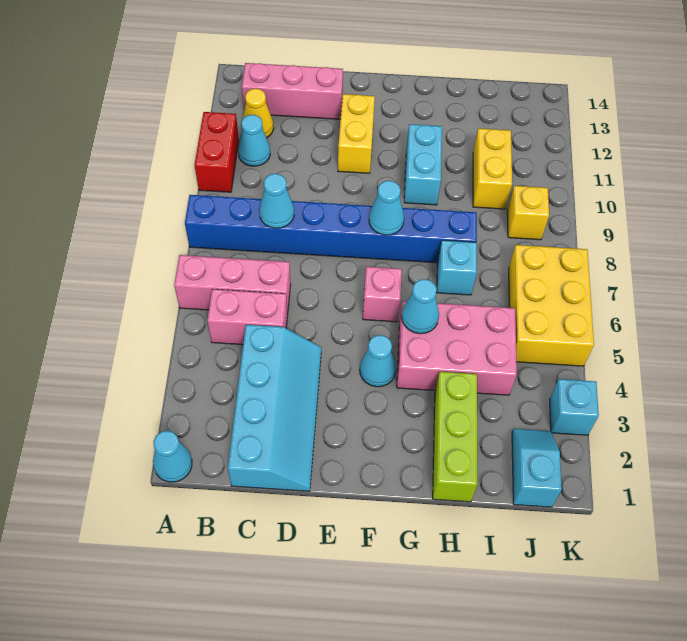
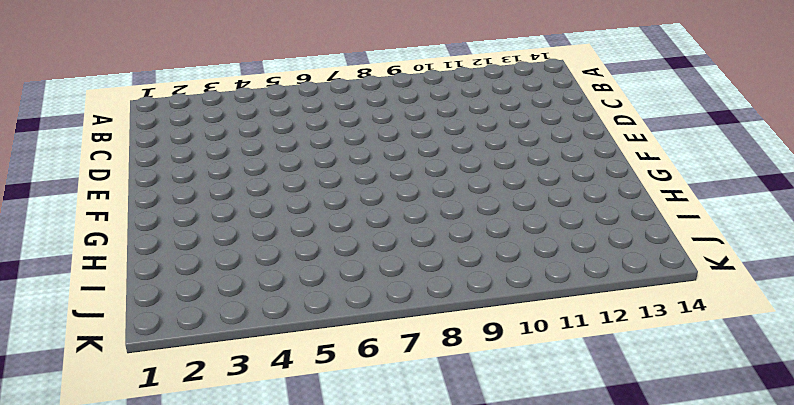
none -> cyan cone A1 level 1
none -> pink brick A6:C6 level 1
none -> blue brick A8:H8 level 1

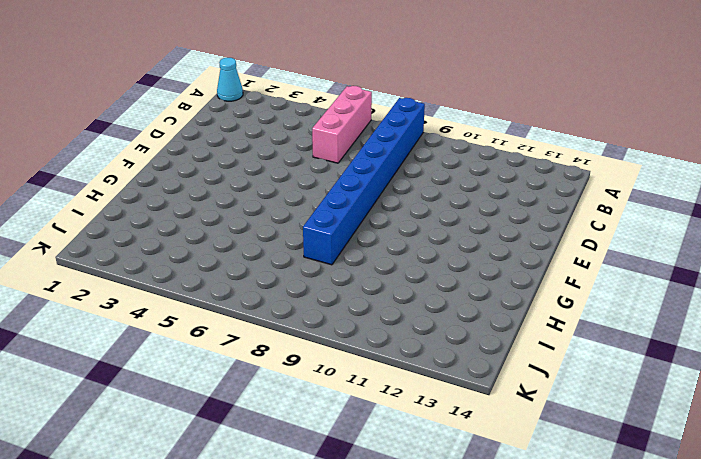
none -> red brick A10:A11 level 1
none -> pink brick B5:C5 level 1
none -> cyan cone B11 level 1

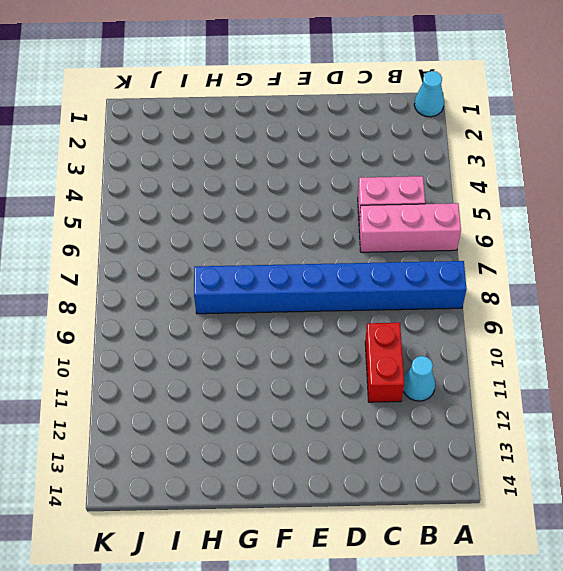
red brick C10:C11 level 1 -> red brick A10:A11 level 1
none -> yellow cone B12 level 1
none -> pink brick B13:D13 level 1
none -> cyan slope C1:D4 level 1 top C

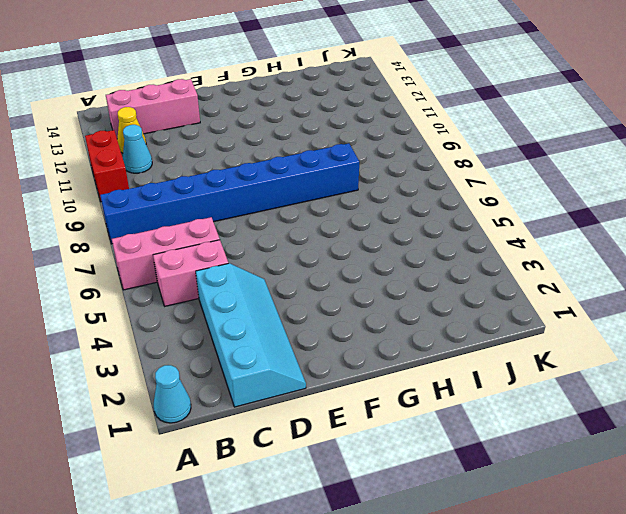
none -> yellow brick E11:E12 level 1
none -> cyan cone F4 level 1
none -> pink brick F6 level 1

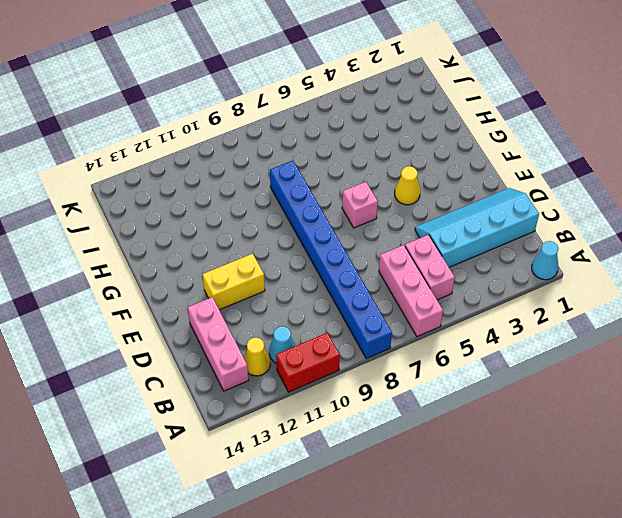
yellow cone F4 level 1 -> cyan cone F4 level 1
none -> pink brick G4:I5 level 1
none -> cyan brick G10:G11 level 1
none -> lime brick H1:H3 level 1

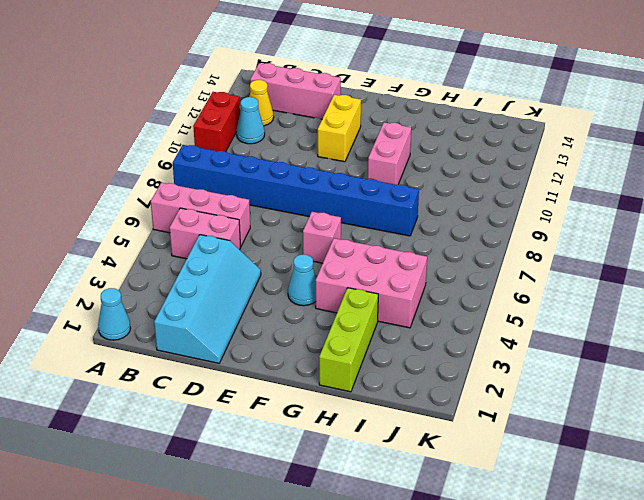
pink brick G10:G11 level 1 -> cyan brick G10:G11 level 1
none -> cyan brick H7 level 1
none -> yellow brick I10:I11 level 1
none -> cyan slope J1:J2 level 1 top 1

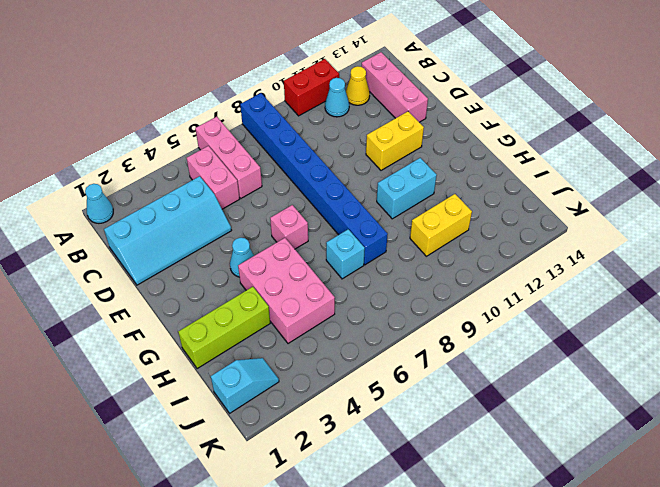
none -> yellow brick J5:K7 level 1
none -> yellow brick J9 level 1
none -> cyan brick K3 level 1

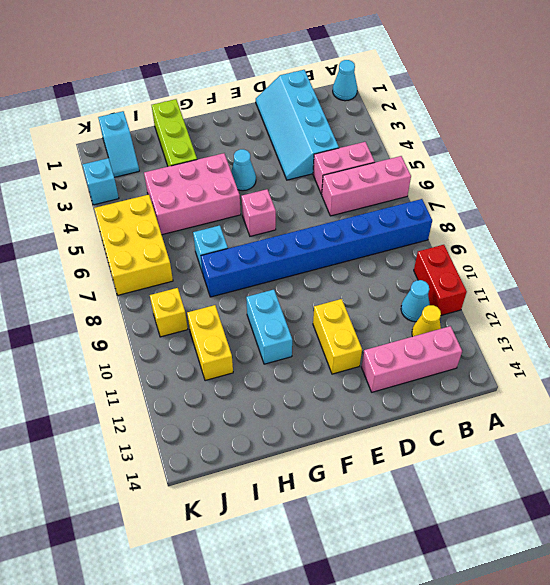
none -> cyan cone C8 level 2
none -> cyan cone F8 level 2
none -> cyan cone G5 level 2

